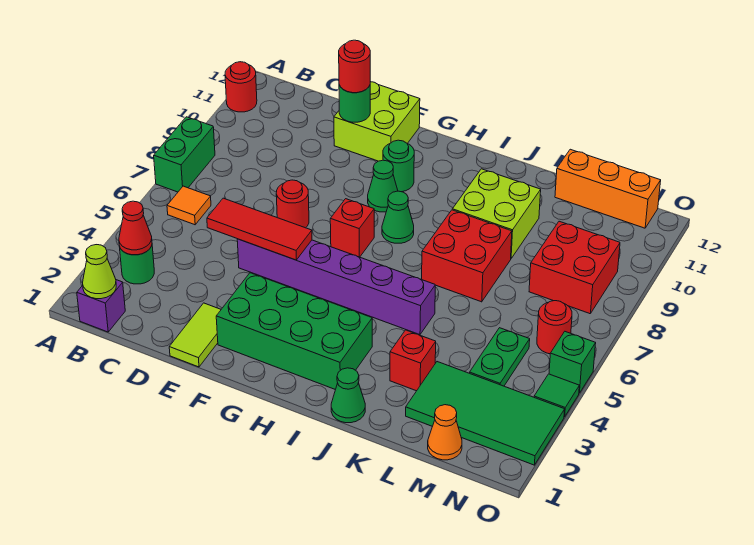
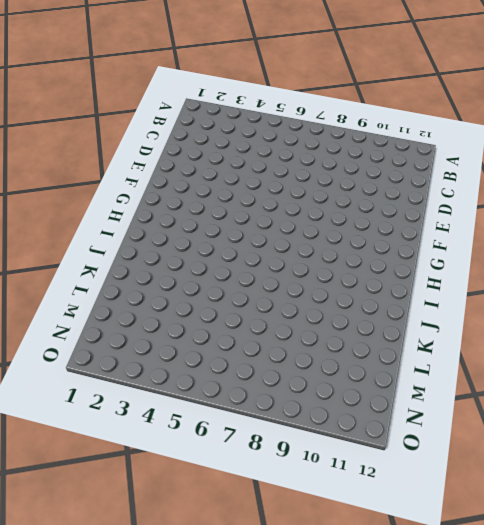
none -> green brick A7:A8 level 1
none -> red round brick A11 level 1
none -> purple brick B1 level 1
none -> green round brick B3 level 1

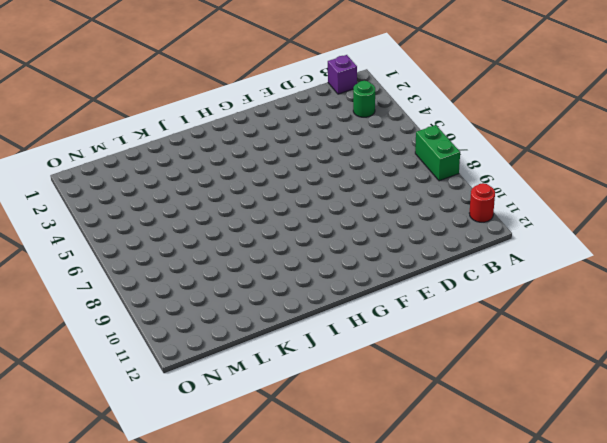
none -> orange tile B6 level 1
none -> lime tile E1:E2 level 1
none -> purple brick E5:J5 level 1
none -> red round brick E7 level 1

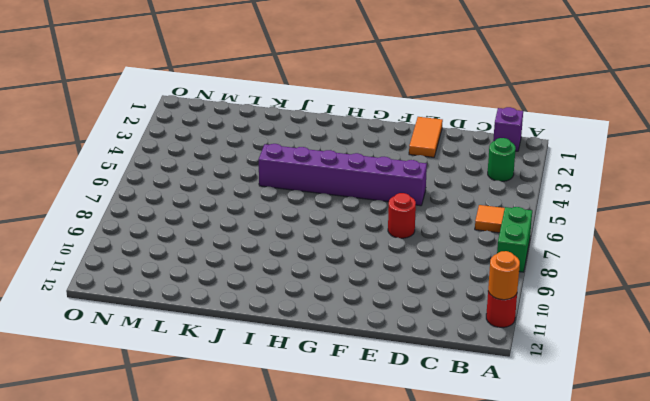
orange round brick A11 level 2 -> none
orange tile E1:E2 level 1 -> lime tile E1:E2 level 1
none -> lime brick E11:F12 level 1
none -> green brick F2:I3 level 1
none -> red brick G7 level 1
none -> green cone G9 level 1

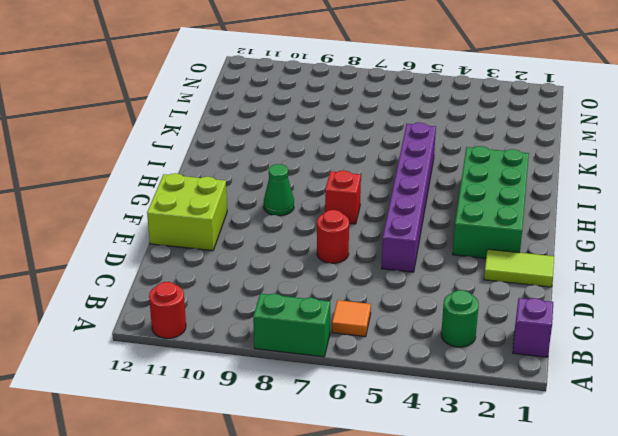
none -> green round brick G10 level 1
none -> green cone H8 level 1
none -> green cone J1 level 1
none -> red brick J7:K8 level 1

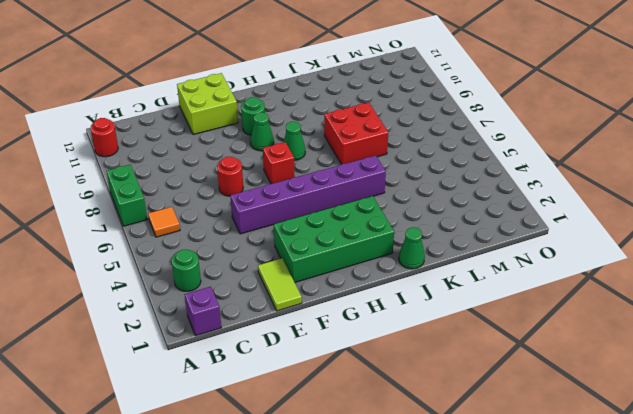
none -> lime brick J9:K10 level 1
none -> red brick K3 level 1
none -> green tile L2:O3 level 1
none -> orange brick L12:N12 level 1

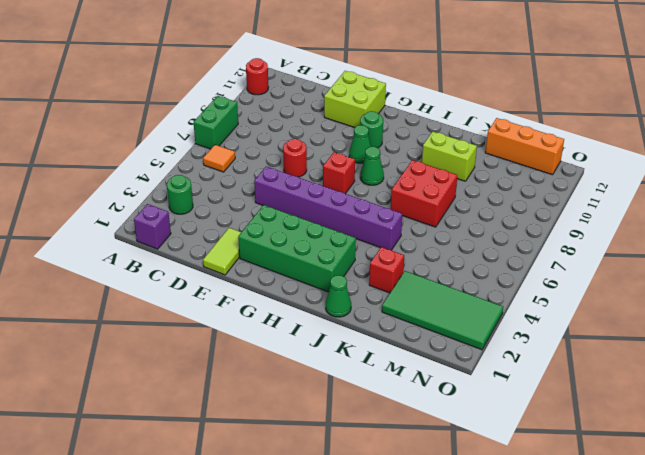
lime brick J10:K10 level 1 -> lime brick J9:K10 level 1
none -> orange cone M1 level 1
none -> green plate M4:M5 level 1
none -> red brick M8:N9 level 1
none -> red round brick N6 level 1

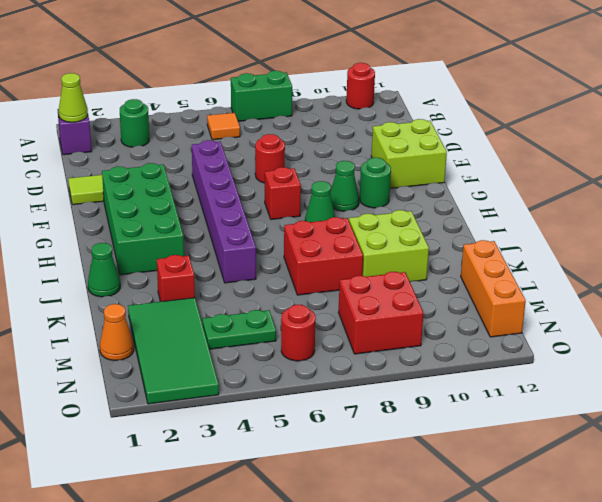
none -> green tile O4 level 1
none -> green brick O5 level 1
none -> red cone B3 level 2
none -> red tile D5:F5 level 2

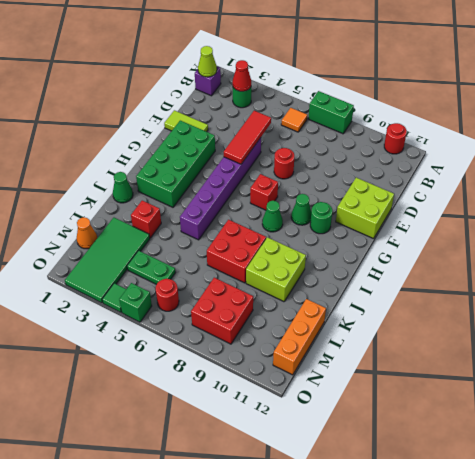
none -> green round brick E11 level 2
none -> red round brick E11 level 3

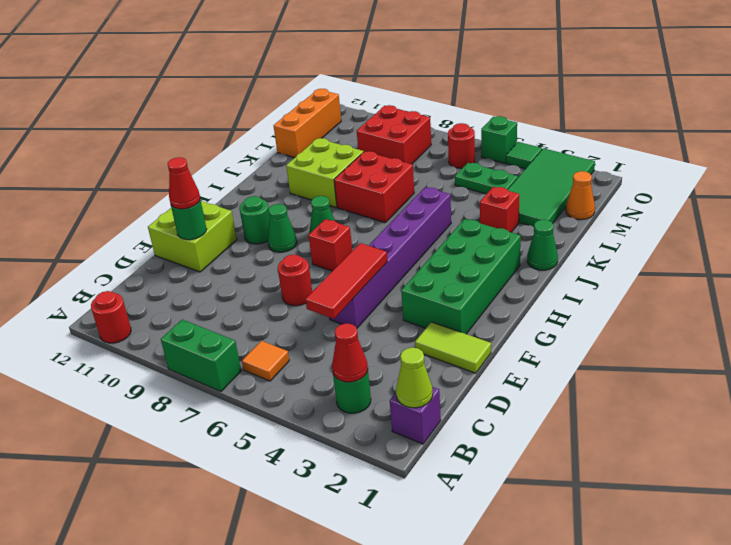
red cone E11 level 3 -> red round brick E11 level 3

